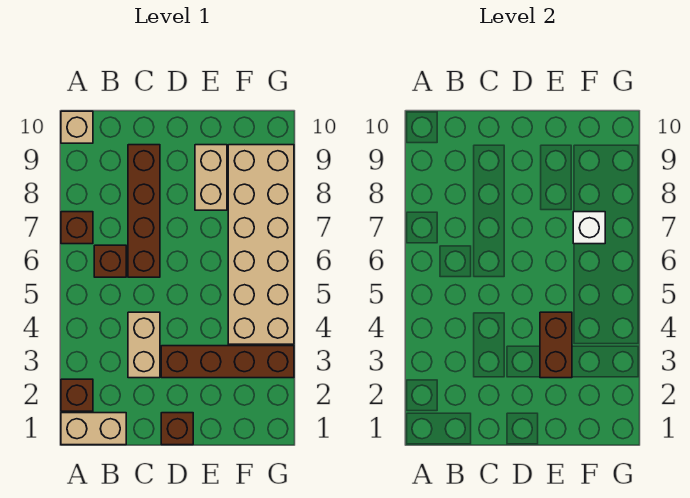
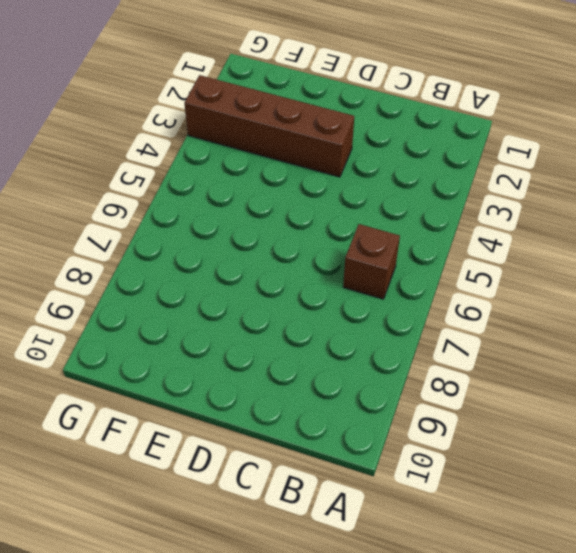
none -> tan brick A1:B1 level 1
none -> brown brick A2 level 1
none -> brown brick A7 level 1

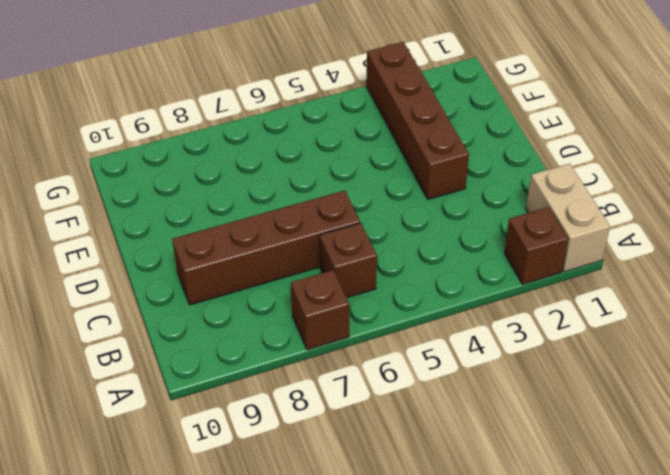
none -> tan brick A10 level 1
none -> tan brick C3:C4 level 1
none -> brown brick D1 level 1

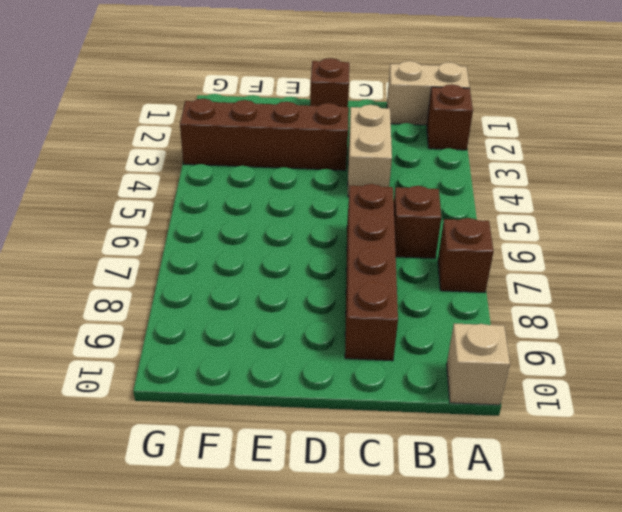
none -> tan brick E8:E9 level 1
none -> tan brick F4:G9 level 1
none -> brown brick E3:E4 level 2

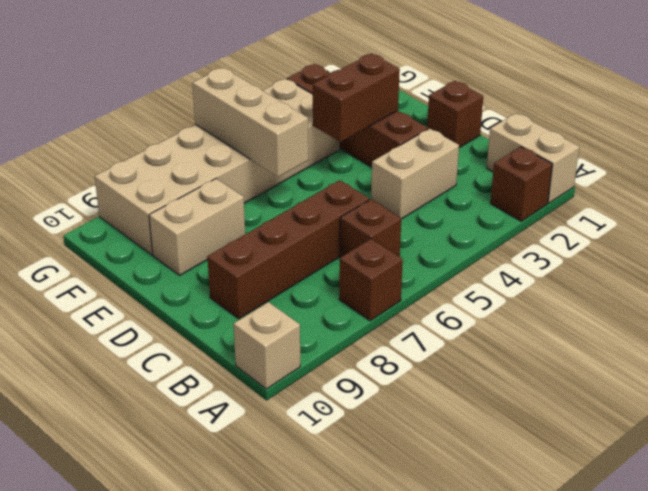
tan brick E6:G6 level 2 -> none
none -> white brick F7 level 2

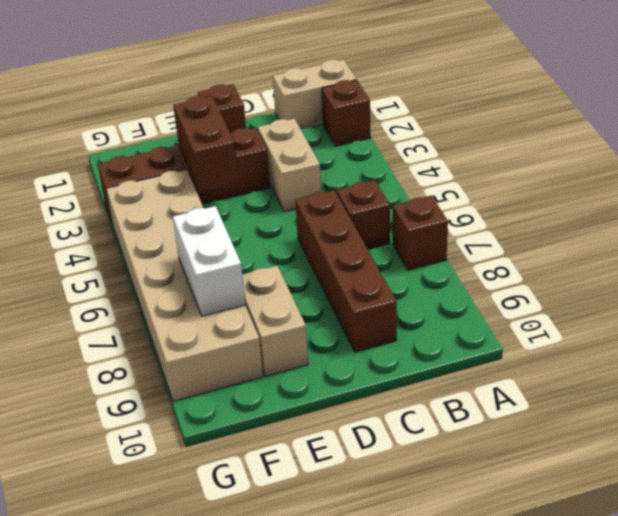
white brick F7:F8 level 2 -> white brick F7 level 2
none -> tan brick A10 level 1

